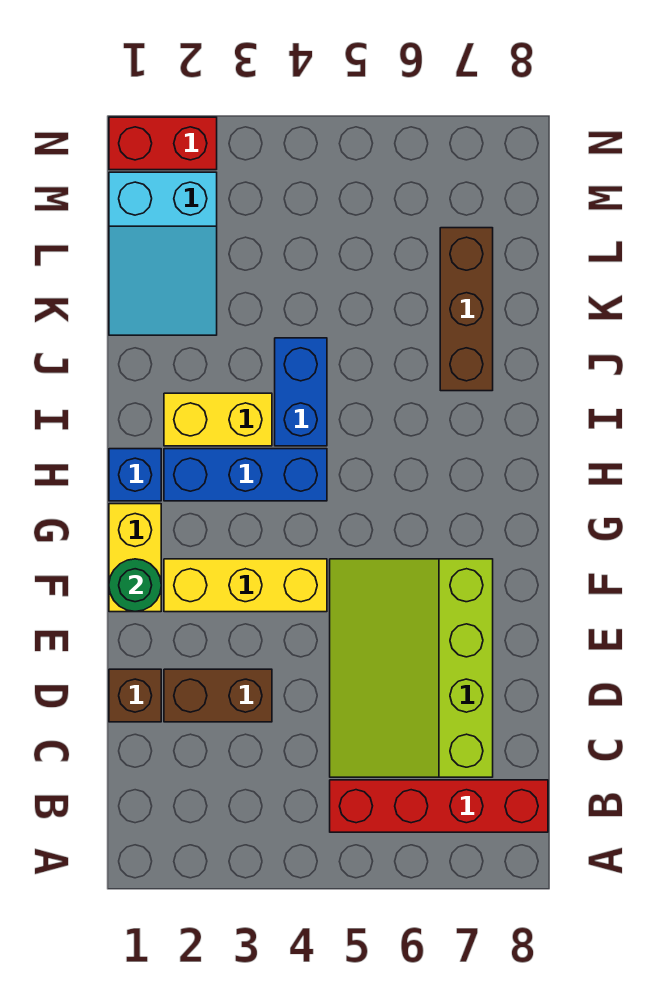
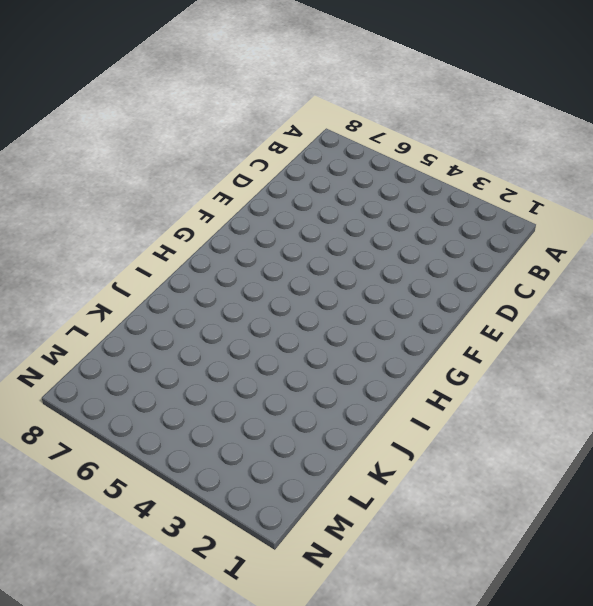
none -> red brick B5:B8 level 1
none -> lime slope C5:F7 level 1 top 7
none -> brown brick D1 level 1

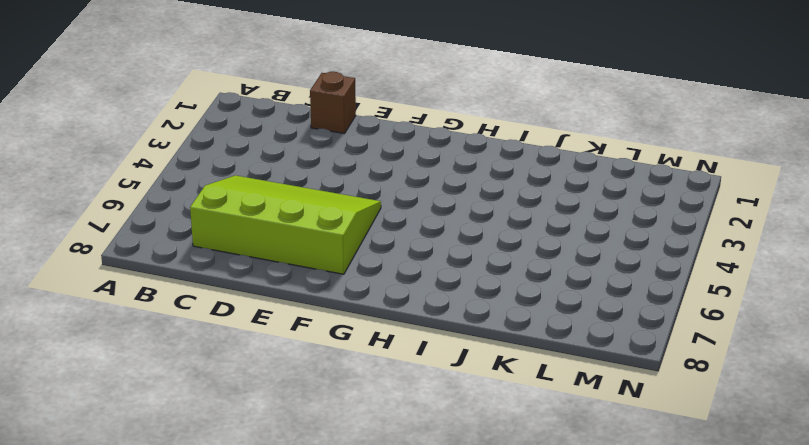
none -> red brick B5:B8 level 1
none -> brown brick D2:D3 level 1
none -> yellow brick F1:G1 level 1

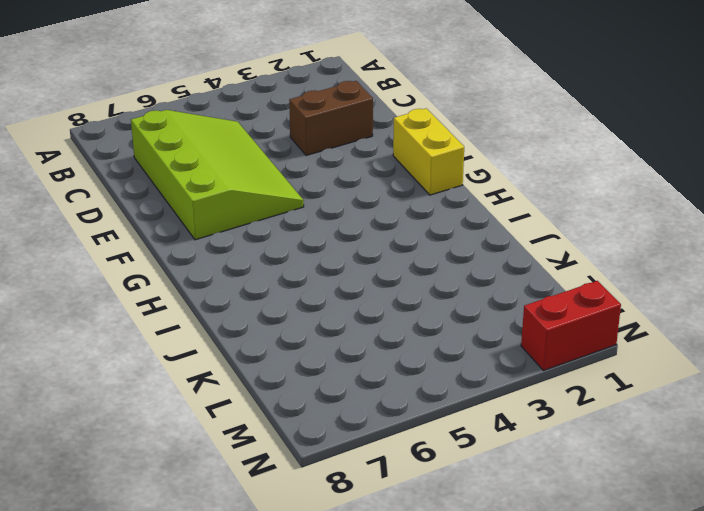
none -> red brick B5:B8 level 1
none -> brown brick D1 level 1
none -> yellow brick F2:F4 level 1

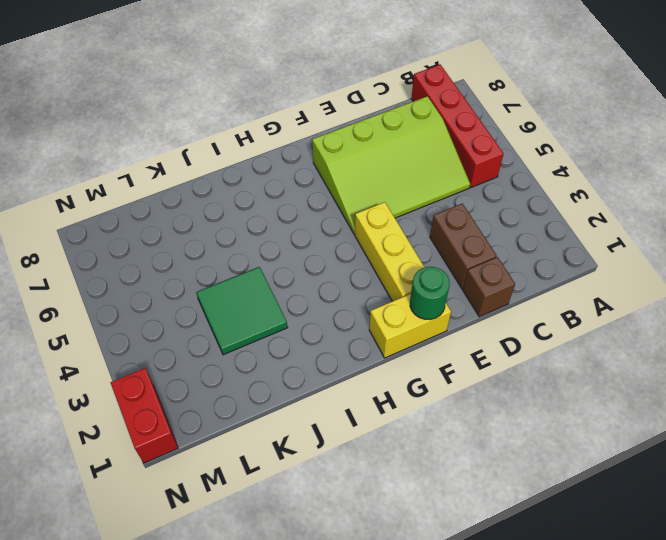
green tile J3:K4 level 1 -> blue brick I4:J4 level 1
none -> blue brick H1 level 1
none -> blue brick H2:H4 level 1
none -> yellow brick I2:I3 level 1

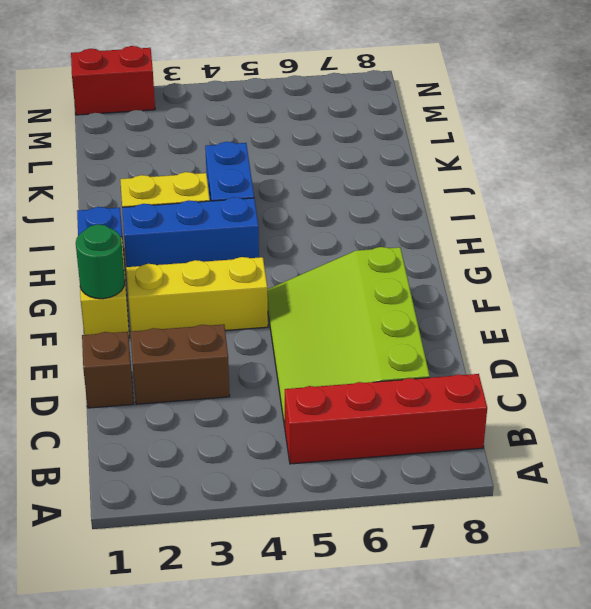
none -> brown brick J7:L7 level 1
none -> cyan slope K1:M2 level 1 top M

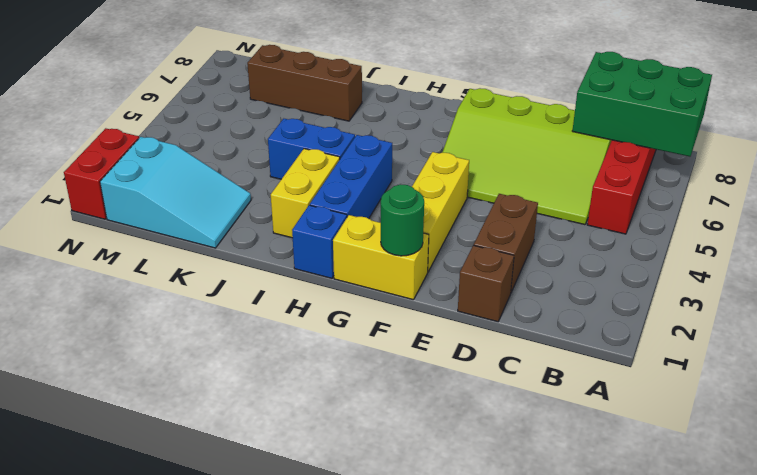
green brick A7:C8 level 2 -> none

